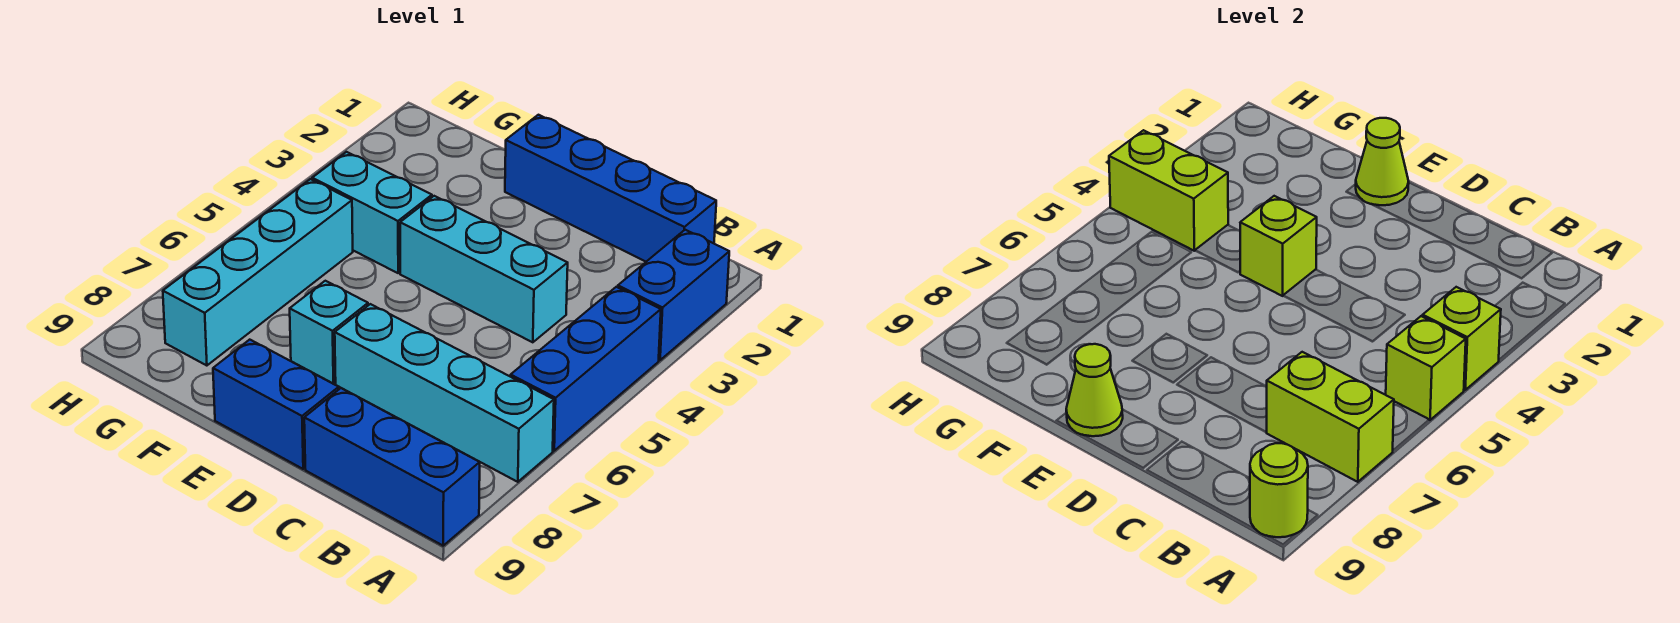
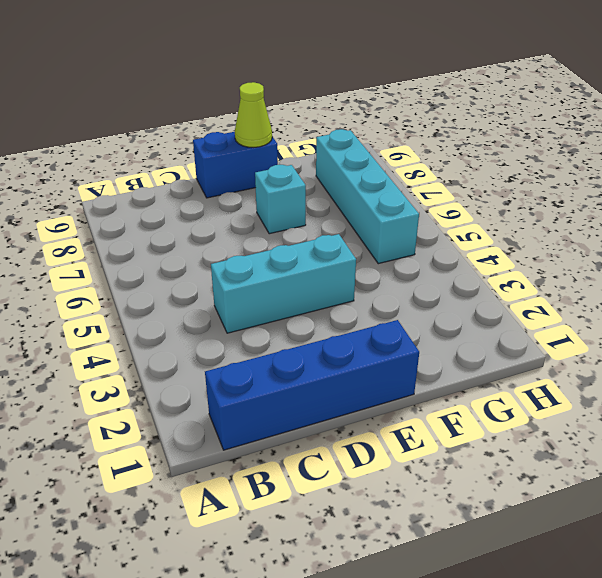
none -> blue brick A2:A3 level 1
none -> blue brick A4:A6 level 1
none -> cyan brick A7:D7 level 1

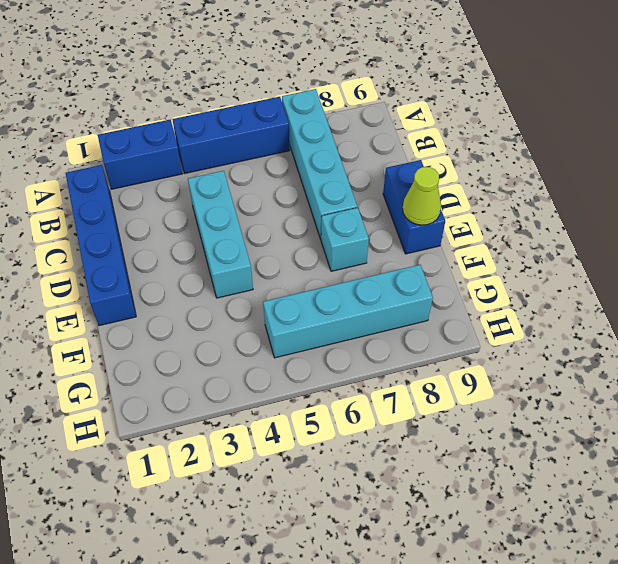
none -> blue brick A9:C9 level 1
none -> cyan brick F4:G4 level 1
none -> lime brick A4 level 2

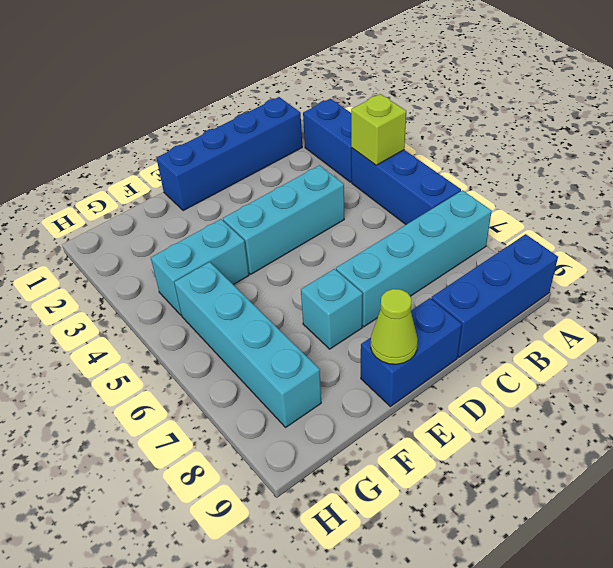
none -> lime brick A5 level 2
none -> lime brick A7:B7 level 2
none -> lime round brick A9 level 2

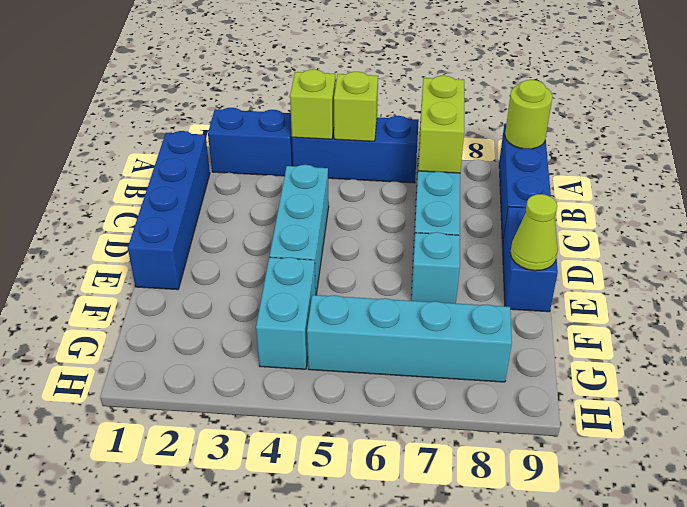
none -> lime cone E1 level 2
none -> lime brick E4 level 2
none -> lime brick G4:H4 level 2

